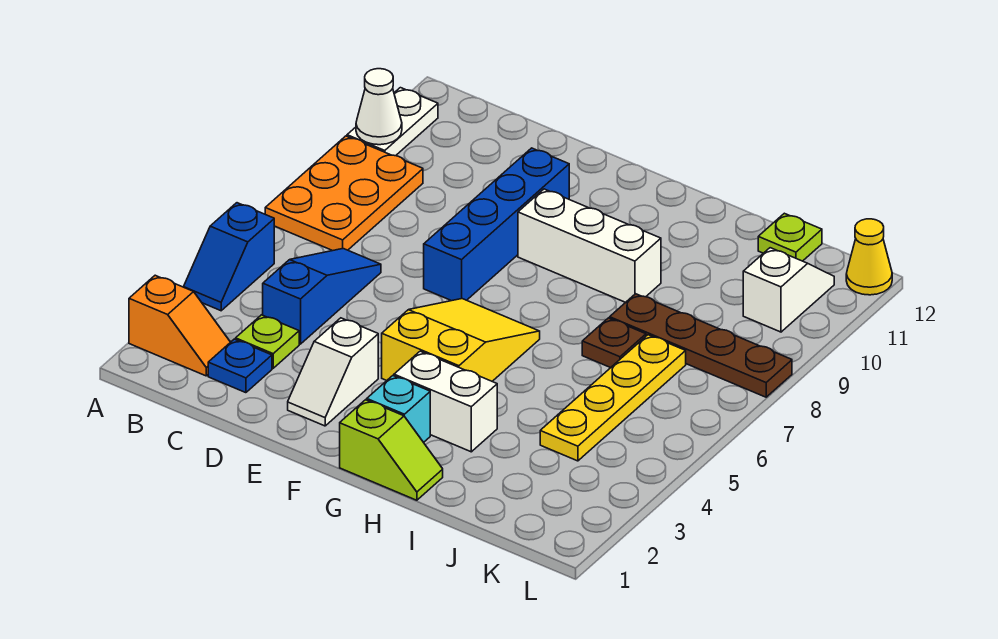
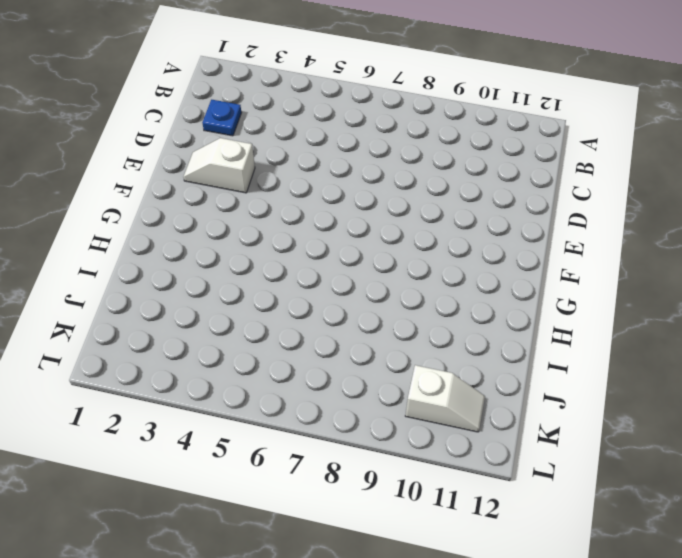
none -> orange slope A2:B2 level 1 top A
none -> blue slope A4:A5 level 1 top 5
none -> orange plate A7:B9 level 1

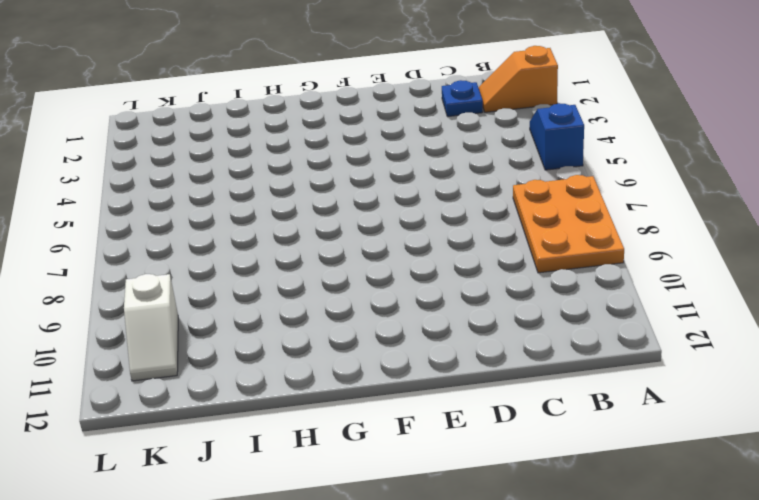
none -> white plate A10:A11 level 1
none -> lime plate C3 level 1
none -> blue slope C4:C6 level 1 top 4

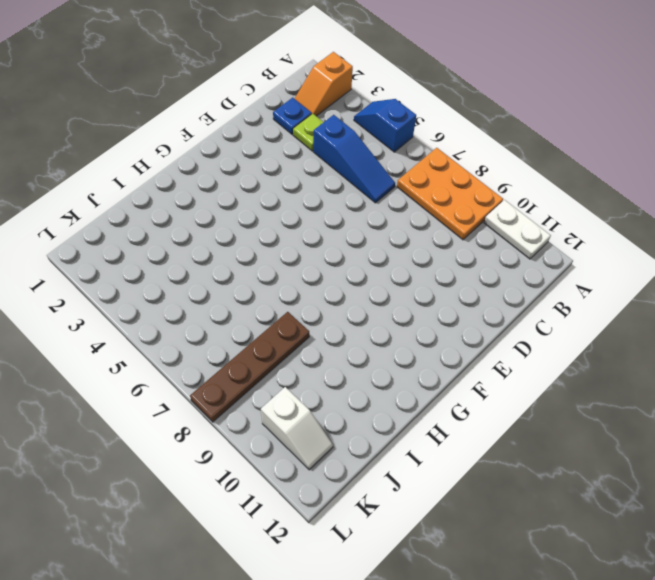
none -> white slope E2:E3 level 1 top 3
none -> blue brick E7:E10 level 1
none -> yellow slope F4:G6 level 1 top 4

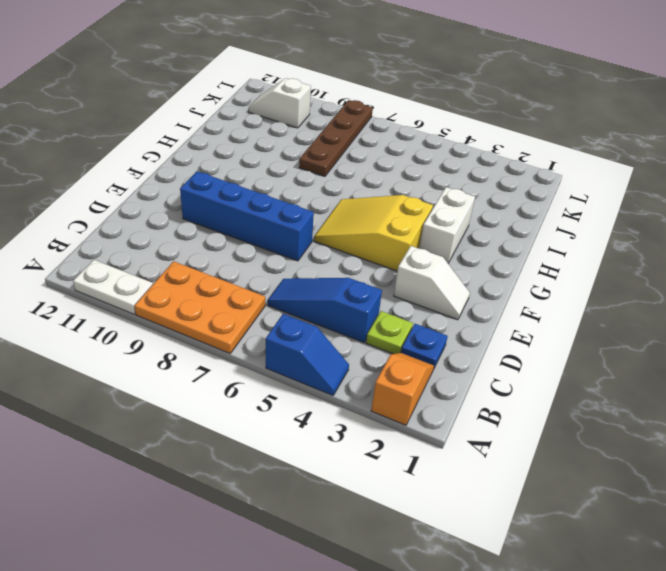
none -> white brick F9:H9 level 1
none -> lime slope G1:H1 level 1 top G
none -> cyan brick G2 level 1

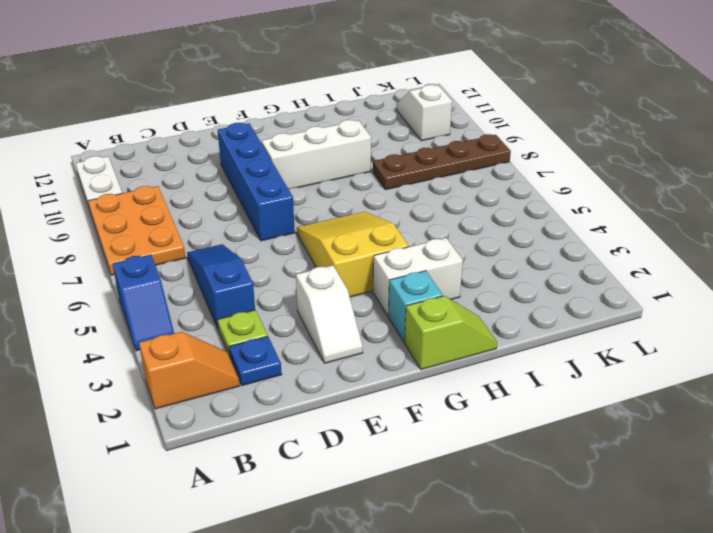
none -> brown plate I7 level 1
none -> yellow plate J4:J7 level 1
none -> lime plate J12 level 1

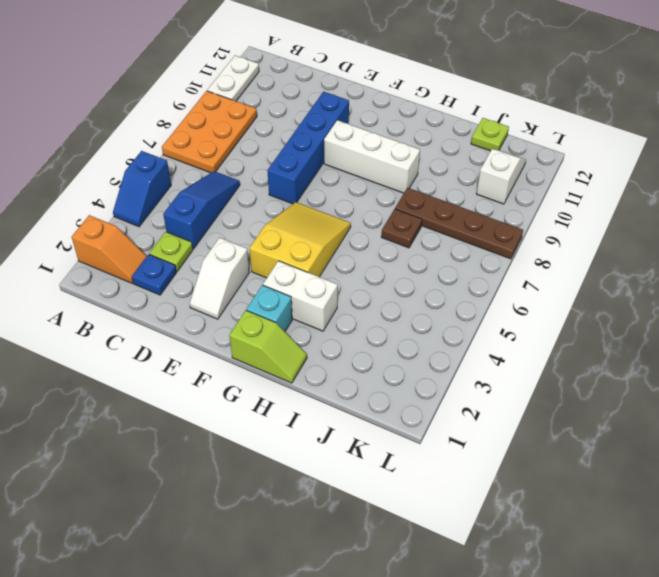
none -> yellow plate J4:J7 level 1
none -> yellow cone L12 level 1
none -> white cone A10 level 2

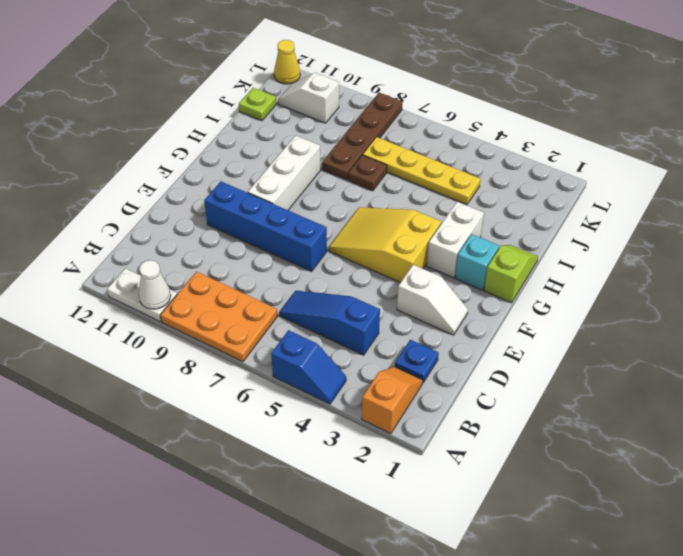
none -> lime plate C3 level 1

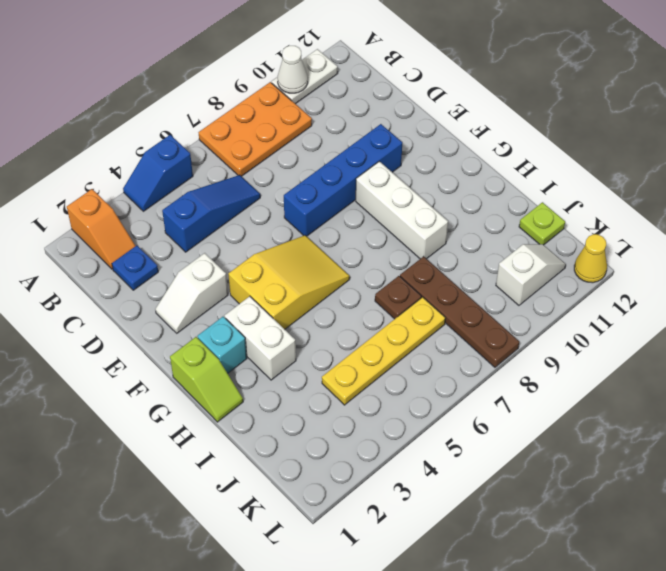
none -> lime plate C3 level 1

